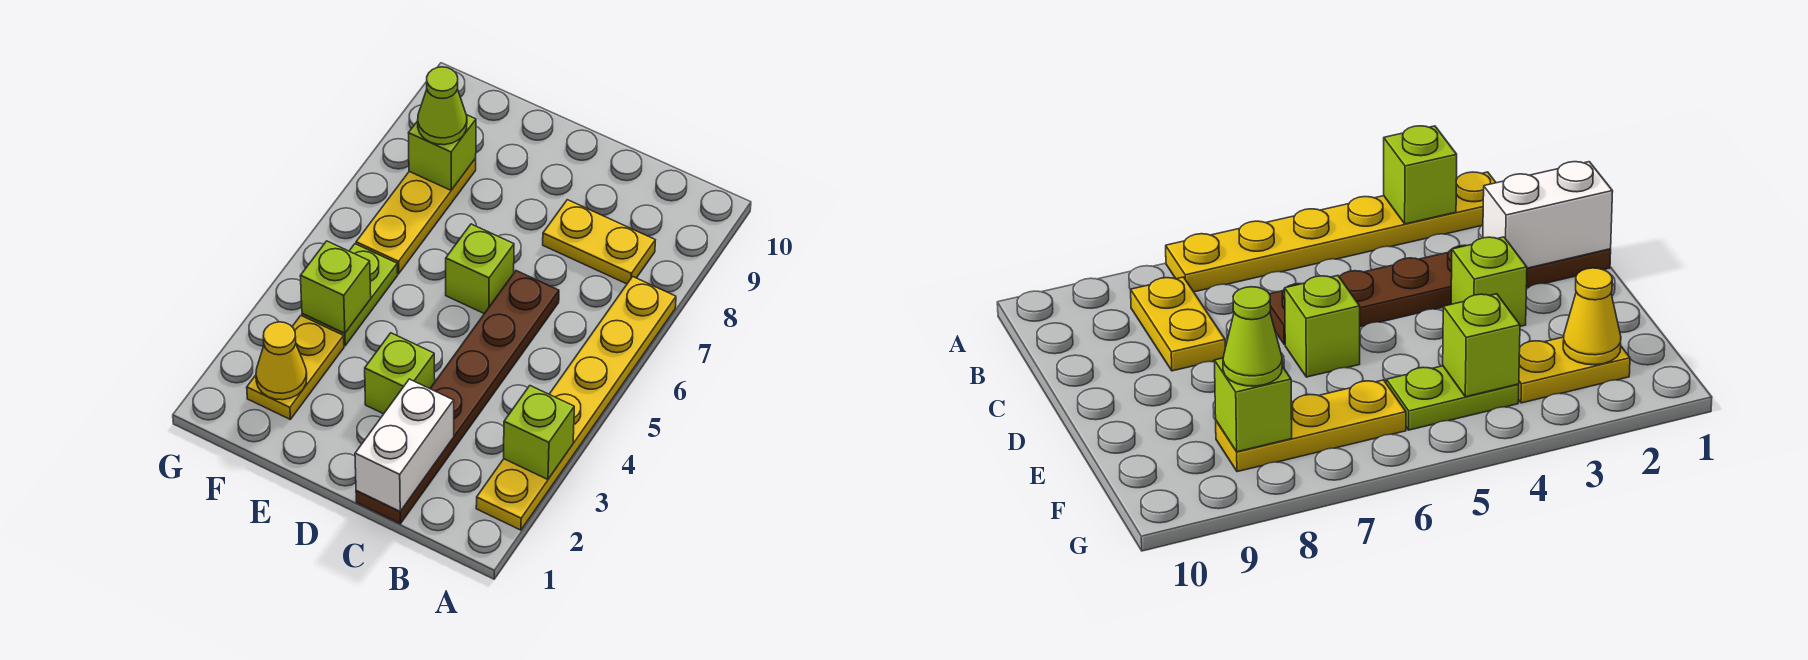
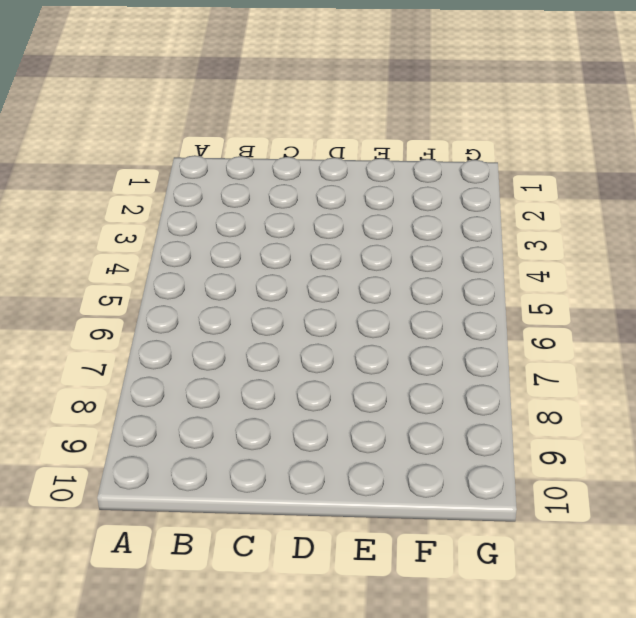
none -> yellow plate A2:A7 level 1
none -> yellow plate B8:C8 level 1
none -> brown plate C1:C6 level 1

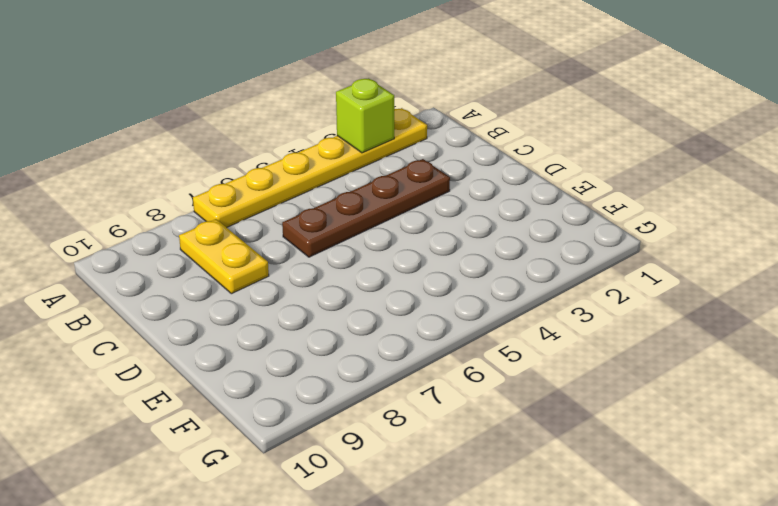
brown plate C3:C6 level 1 -> brown plate C1:C6 level 1
none -> lime brick D3 level 1
none -> lime brick D6 level 1
none -> yellow plate F2:F3 level 1

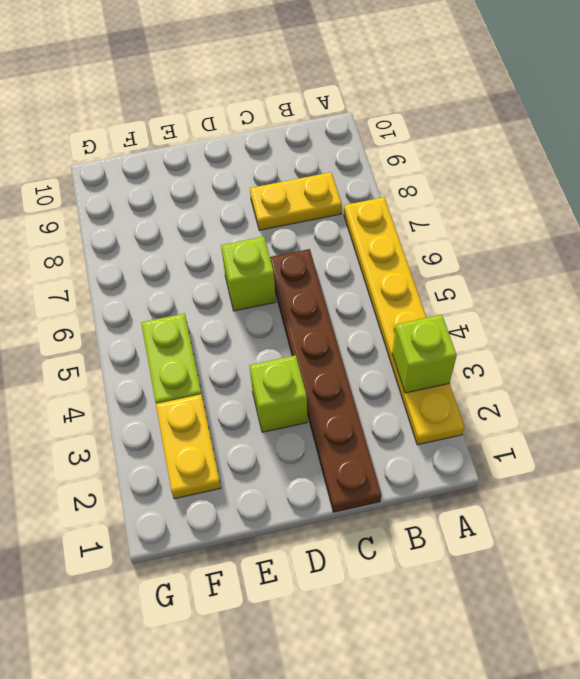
none -> yellow plate F6:F8 level 1
none -> white brick C1:C2 level 2
none -> yellow cone F2 level 2

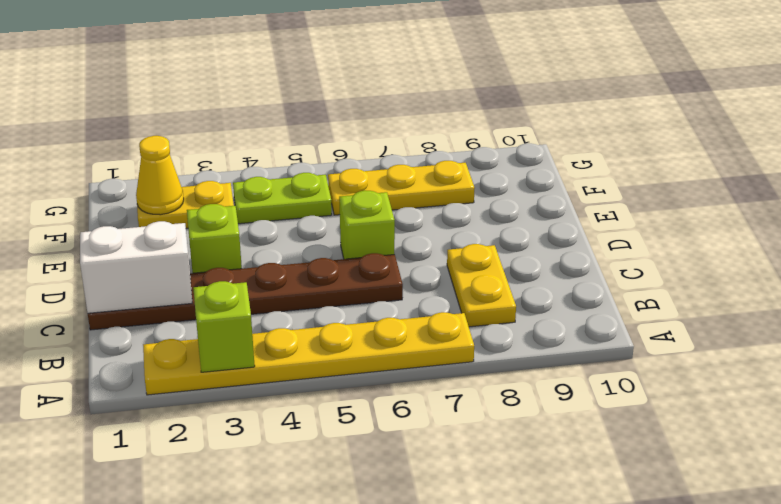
none -> lime brick F4 level 2
none -> lime brick F8 level 2
none -> lime cone F8 level 3

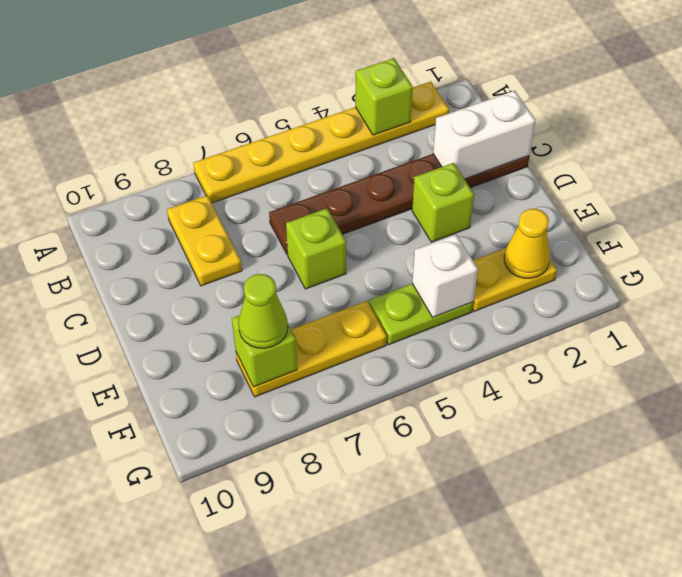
white brick F4 level 2 -> lime brick F4 level 2

